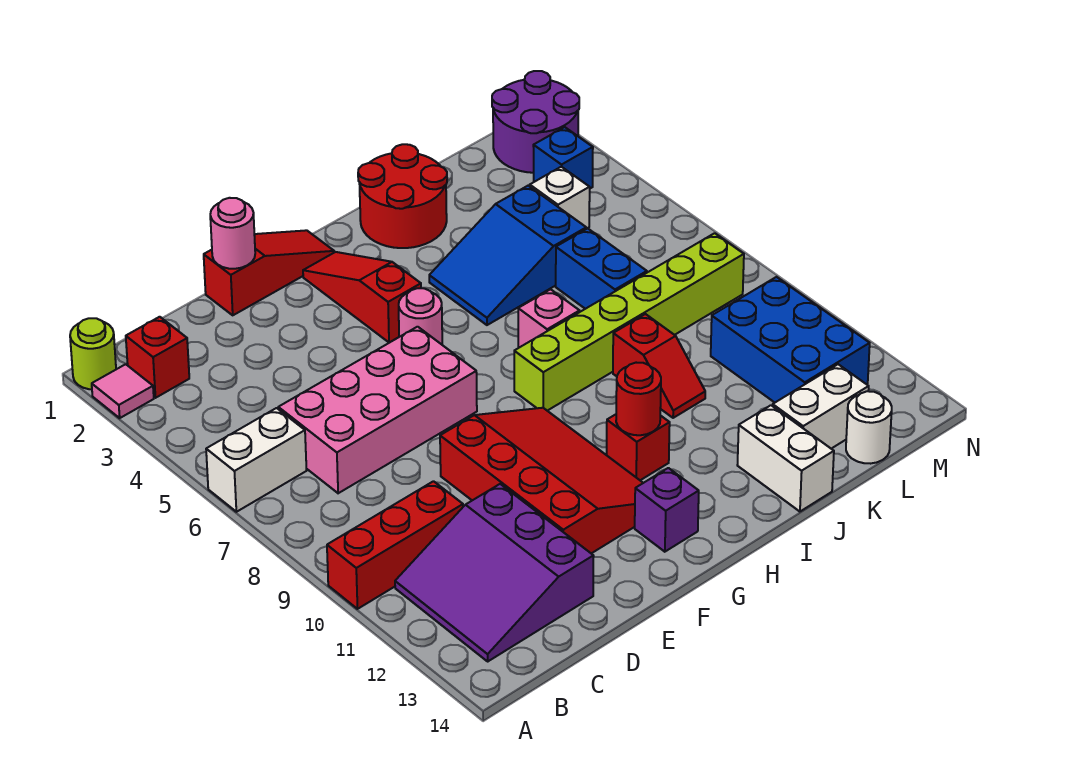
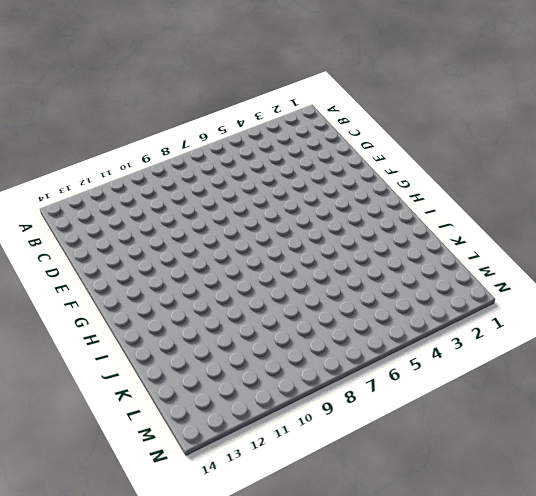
none -> lime round brick A1 level 1
none -> pink tile A2 level 1
none -> white brick A6:B6 level 1

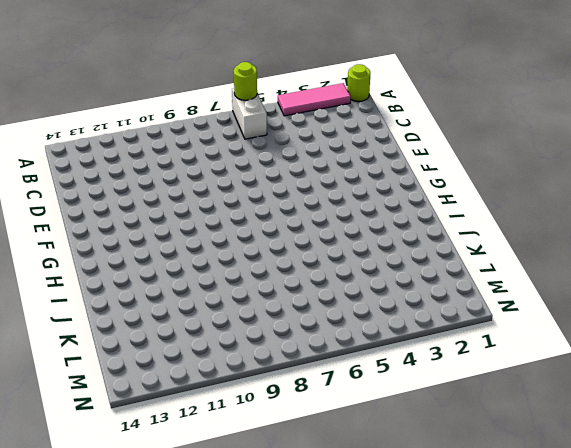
pink tile A2:A4 level 1 -> pink tile A2 level 1
lime round brick A6 level 2 -> none
none -> red brick A10:C10 level 1
none -> red brick B2 level 1
none -> purple slope B11:D13 level 1 top D

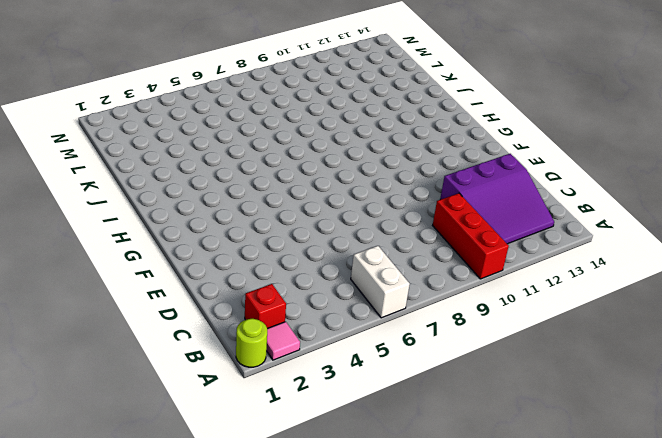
none -> pink brick C6:F7 level 1
none -> red slope E1:G1 level 1 top E
none -> red slope E9:G12 level 1 top E

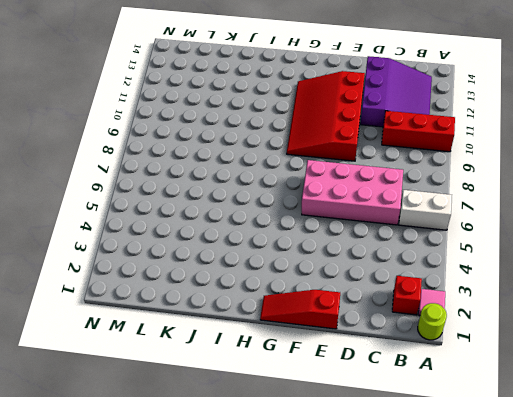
none -> red slope G2:G4 level 1 top 4
none -> pink round brick G5 level 1
none -> purple brick G13 level 1

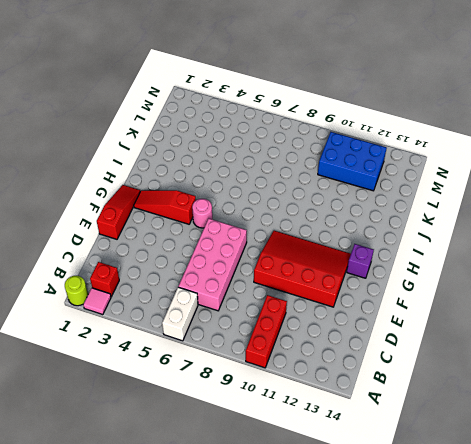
none -> purple slope B11:D13 level 1 top D
none -> lime brick H8:M8 level 1
none -> red brick H11 level 1

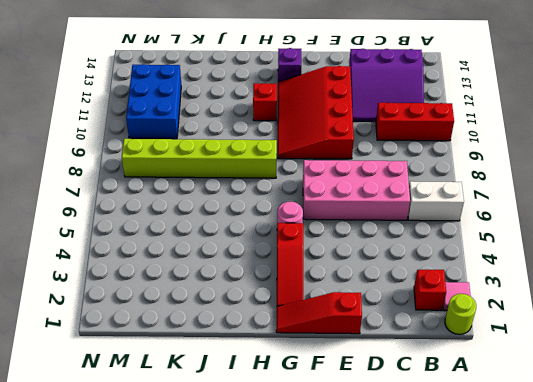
purple slope B11:D13 level 1 top 13 -> purple slope B11:D13 level 1 top D
none -> red round brick I1:J2 level 1
none -> blue slope I4:K5 level 1 top K
none -> pink brick I7 level 1

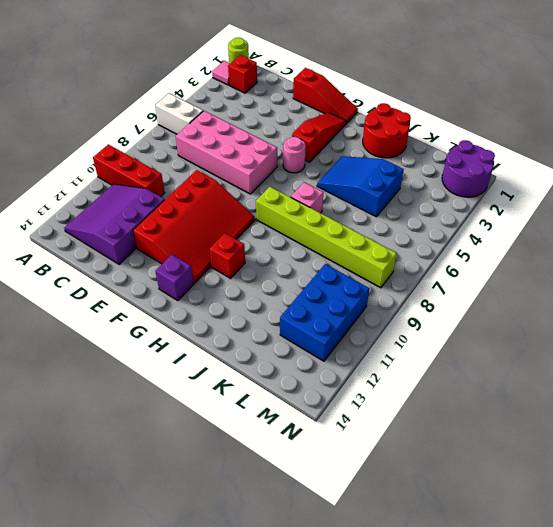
none -> red slope J9:J10 level 1 top 9
none -> white brick J13:J14 level 1
none -> blue brick K6:K7 level 1

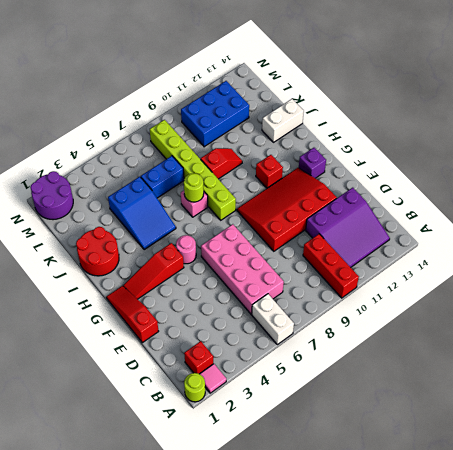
lime round brick I7 level 2 -> none
none -> white brick K13:L13 level 1
none -> white brick L4 level 1
none -> white round brick L14 level 1

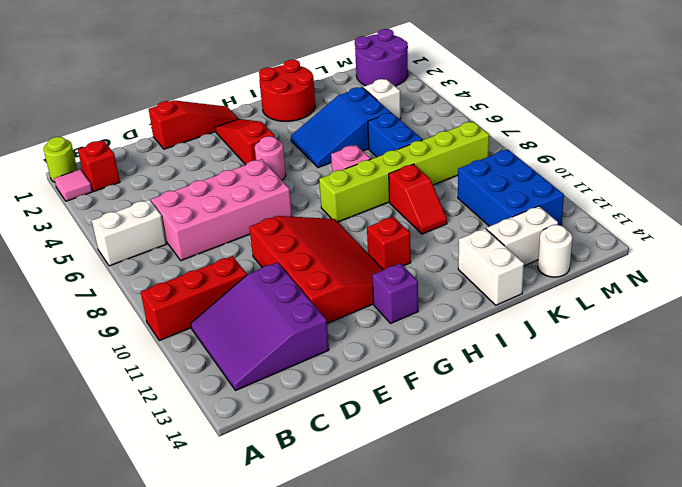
none -> blue brick M3 level 1
none -> pink round brick E1 level 2
none -> red round brick H11 level 2

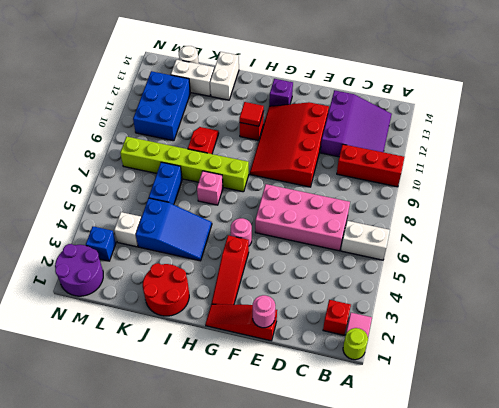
red tile H11 level 2 -> red round brick H11 level 2

